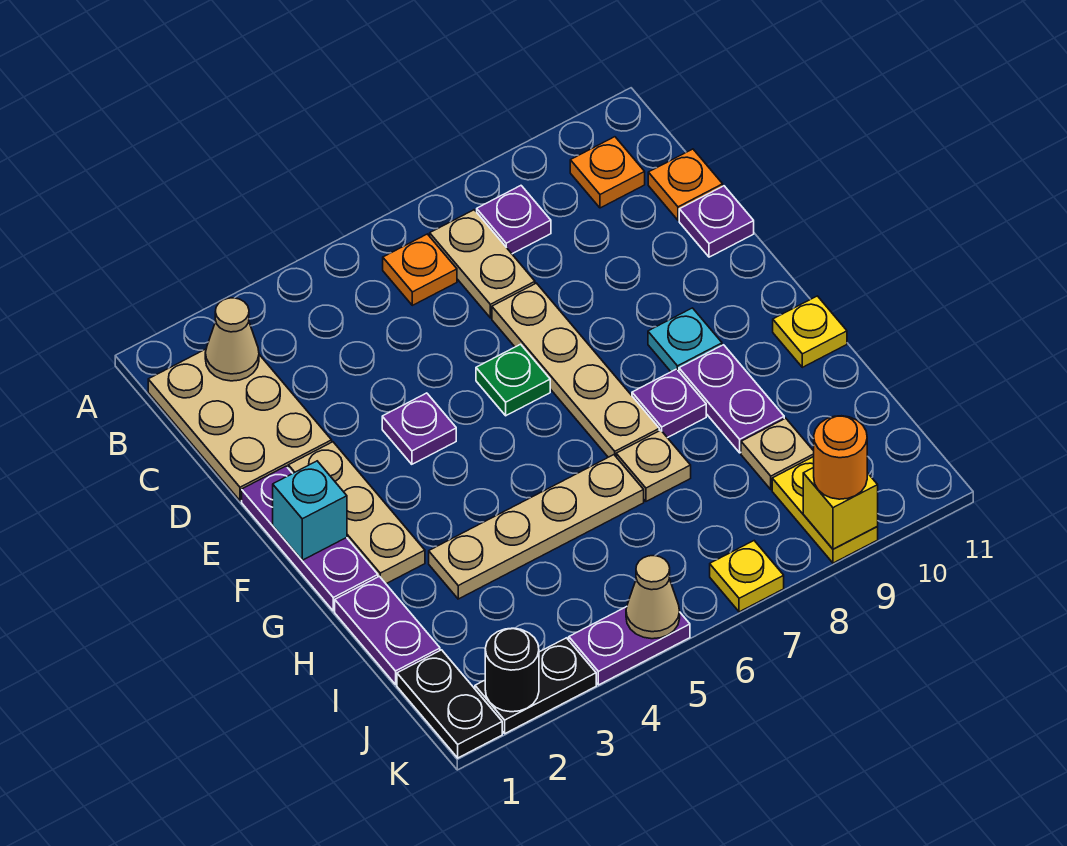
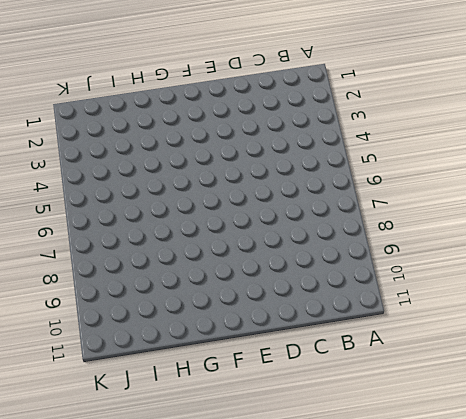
none -> tan plate B1:D2 level 1
none -> orange plate B6 level 1
none -> tan plate B7:C7 level 1
none -> purple plate B8 level 1

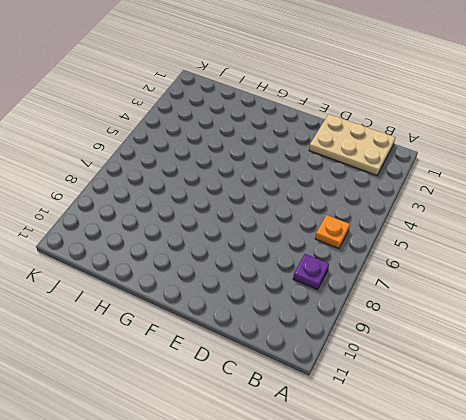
none -> tan plate B7:C7 level 1
none -> orange plate B10 level 1
none -> orange plate C11 level 1
none -> tan plate D7:G7 level 1

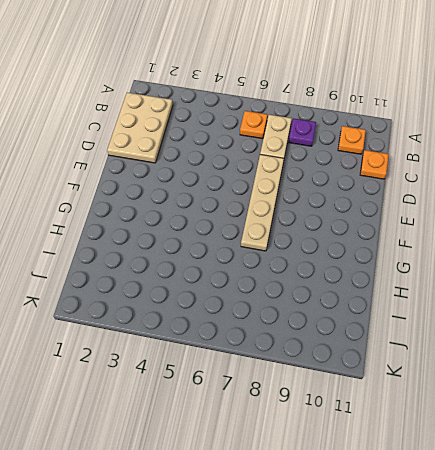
none -> purple plate D11 level 1
none -> purple plate E1:G1 level 1
none -> tan plate E2:G2 level 1
none -> purple plate E4 level 1

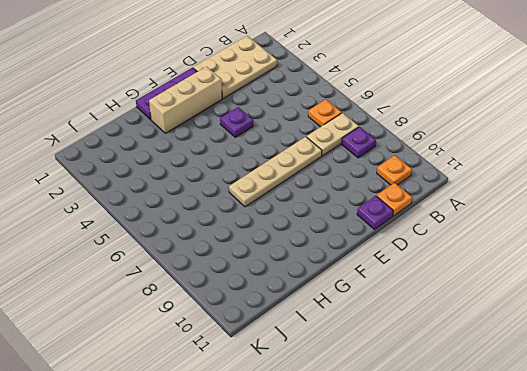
tan brick E2:G2 level 1 -> tan plate E2:G2 level 1
none -> green plate E6 level 1
none -> cyan plate F9 level 1
none -> purple plate G8 level 1
none -> purple plate G9:H9 level 1

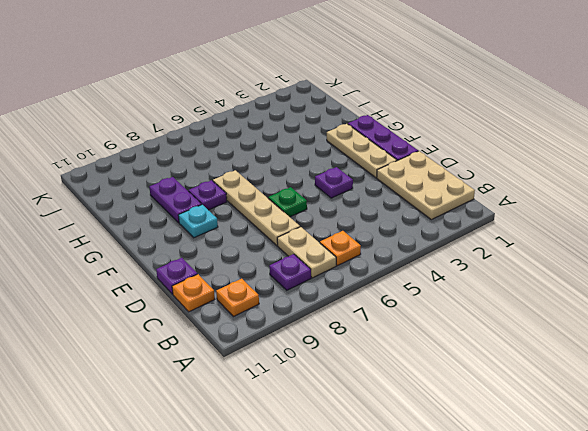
none -> yellow plate G11 level 1
none -> purple plate H1:I1 level 1
none -> tan plate H3:H6 level 1
none -> tan plate H7 level 1

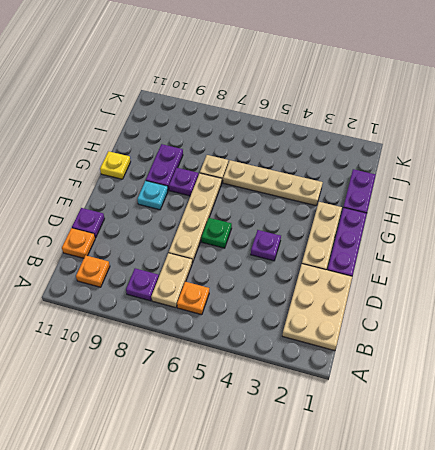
none -> tan plate I9 level 1
none -> black plate J1:K1 level 1
none -> yellow plate J9:K9 level 1
none -> black plate K2:K3 level 1

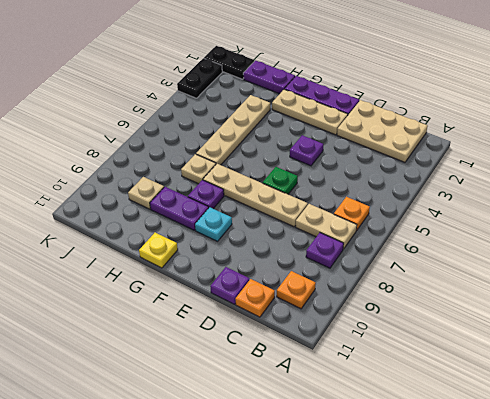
none -> yellow plate J9:K9 level 1
none -> purple plate K4:K5 level 1
none -> yellow plate K7 level 1
none -> tan cone B2 level 2

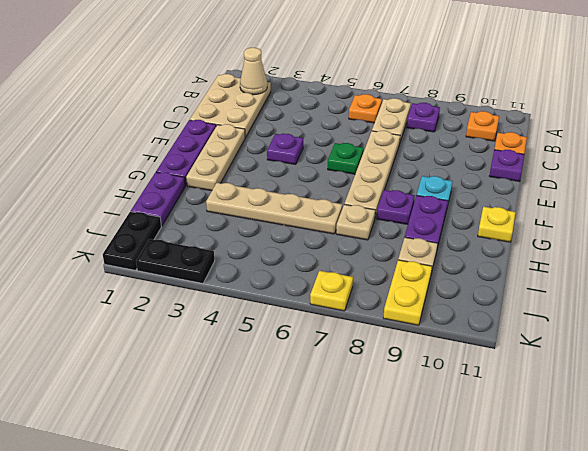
none -> purple plate K4:K5 level 1
none -> cyan brick F1 level 2
none -> black round brick K2 level 2
none -> tan cone K5 level 2

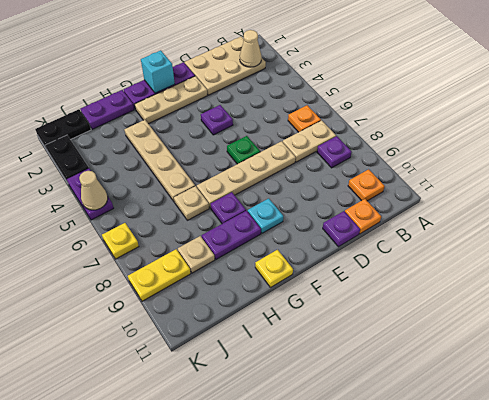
none -> black round brick K2 level 2
none -> yellow brick K9 level 2
none -> orange round brick K9 level 3

